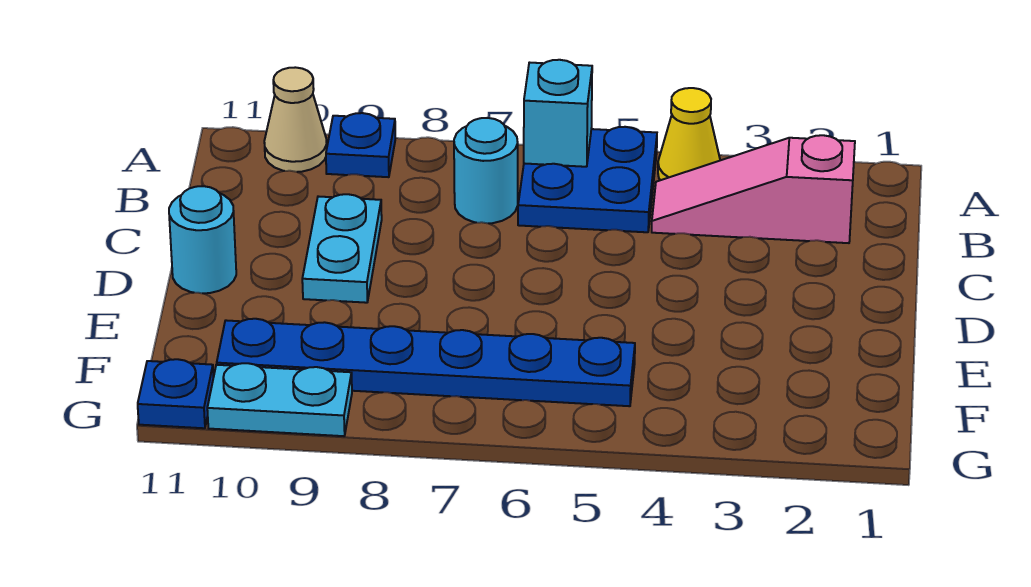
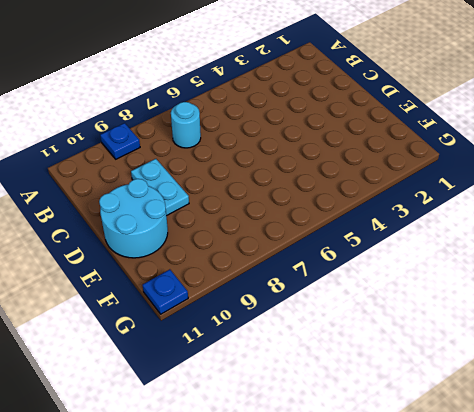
cyan round brick D10:E11 level 1 -> cyan round brick D11 level 1
none -> yellow cone A4 level 1
none -> blue plate A5:B6 level 1
none -> tan cone A10 level 1

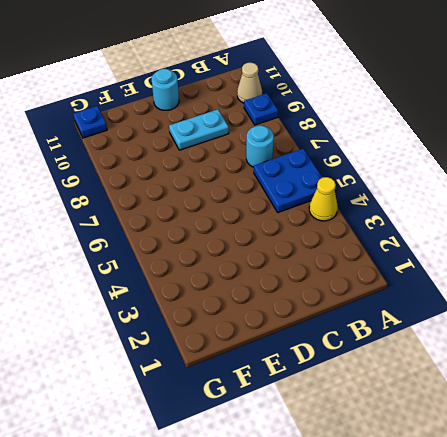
none -> pink slope B2:B4 level 1 top 2
none -> blue plate F5:F10 level 1
none -> cyan plate G9:G10 level 1

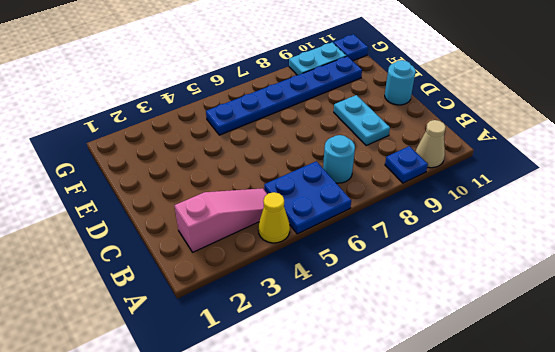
none -> cyan brick A6 level 2

